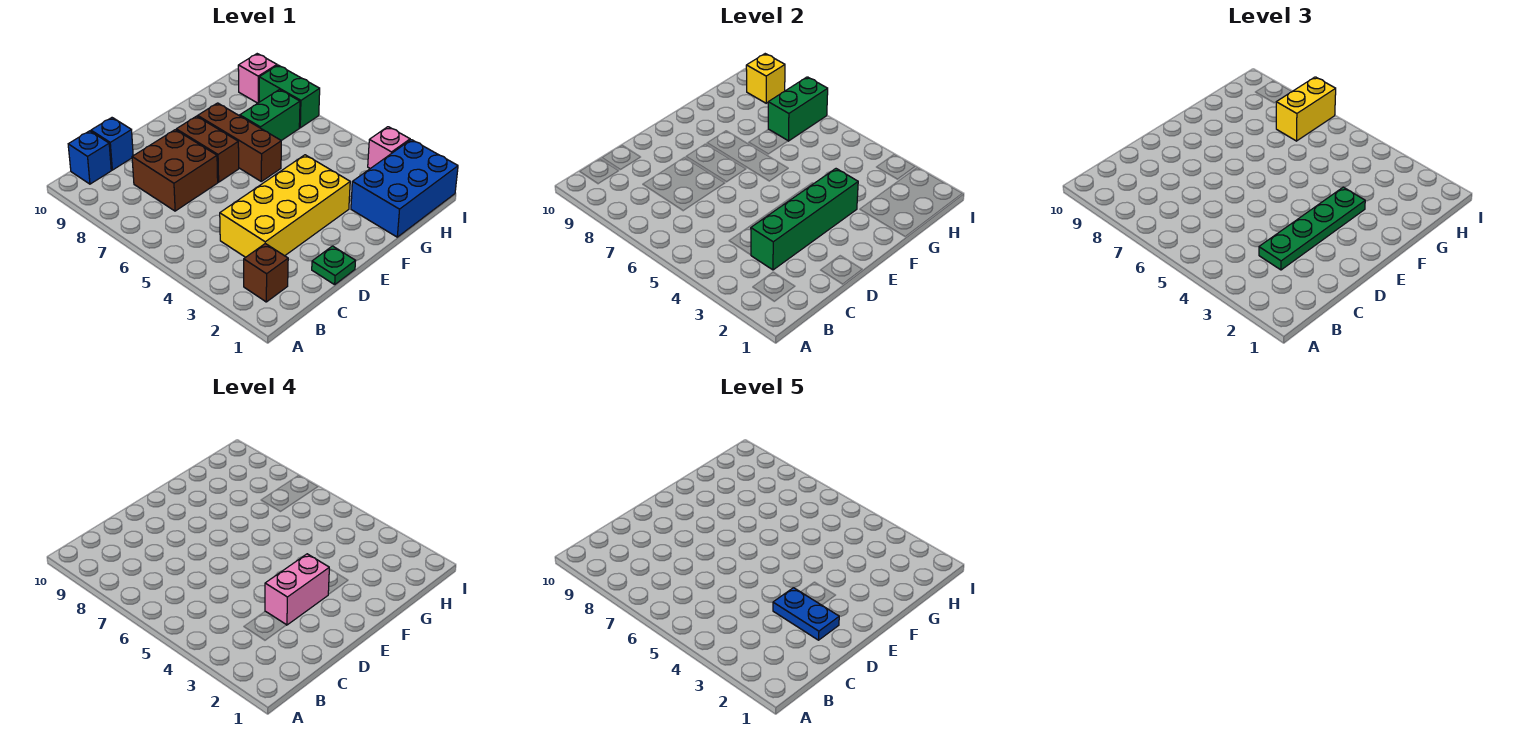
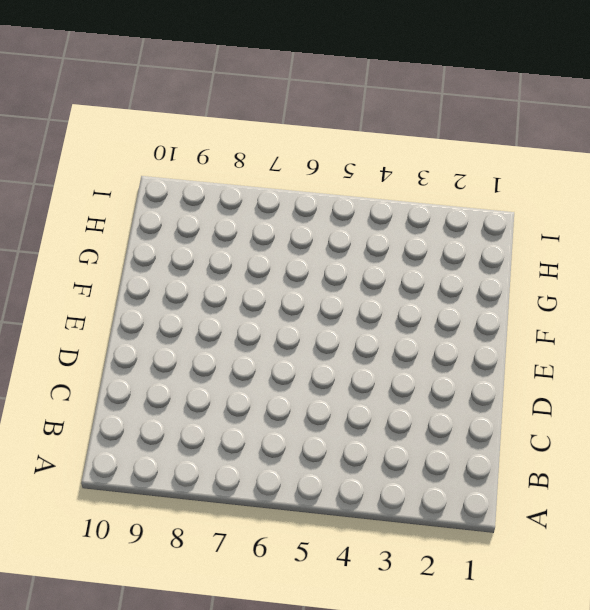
none -> brown brick B2 level 1
none -> blue brick B10 level 1
none -> yellow brick C3:F4 level 1

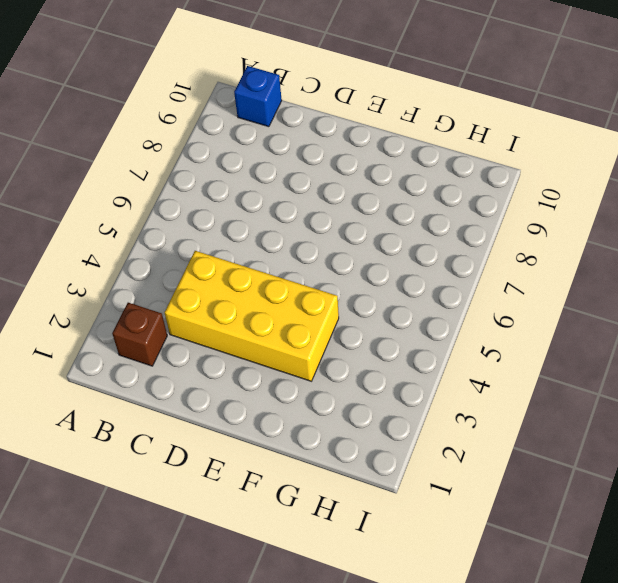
none -> brown brick C7:D8 level 1
none -> blue brick C10 level 1
none -> green plate D1 level 1

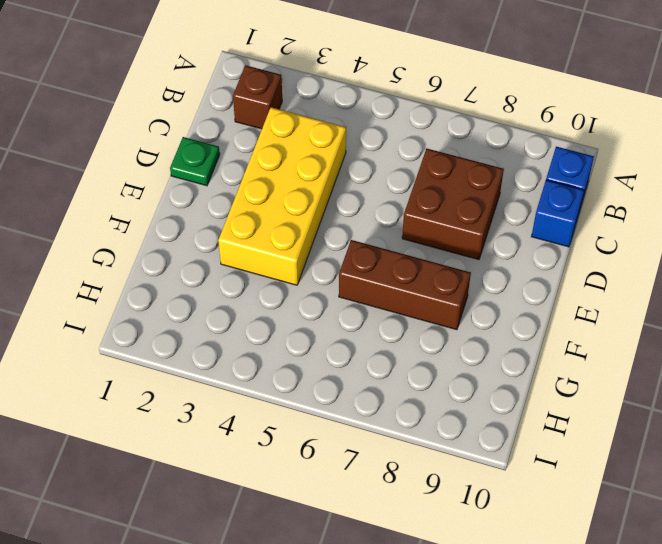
none -> brown brick E7:E8 level 1
none -> blue brick G1:I2 level 1
none -> green brick G7:H7 level 1

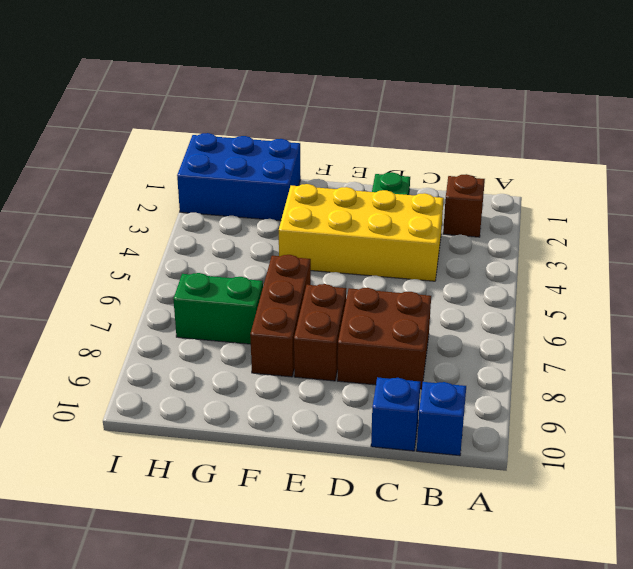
none -> pink brick I3 level 1
none -> green brick I7:I8 level 1
none -> pink brick I9 level 1

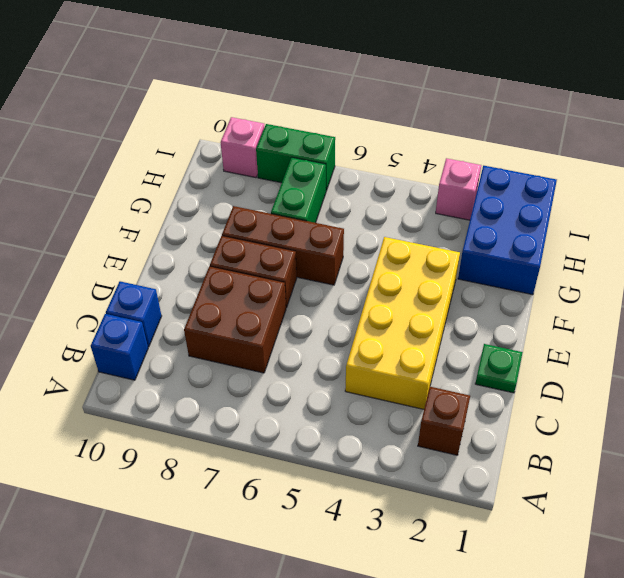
none -> green brick C3:F3 level 2
none -> green brick H7:I7 level 2
none -> yellow brick I9 level 2

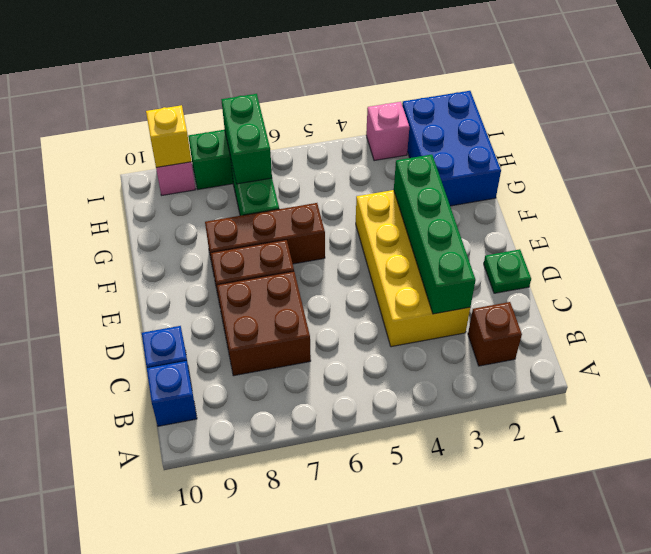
none -> green plate C3:F3 level 3
none -> yellow brick H7:I7 level 3
none -> pink brick D3:E3 level 4

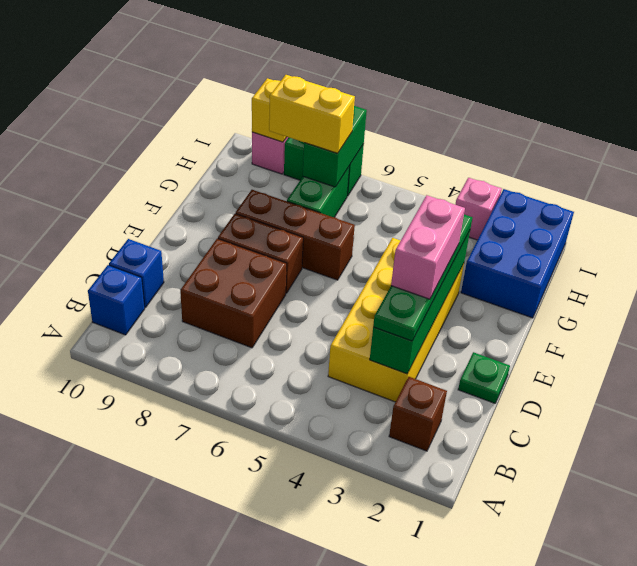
yellow brick H7:H8 level 3 -> yellow brick H7:I7 level 3
none -> blue plate D2:D3 level 5

